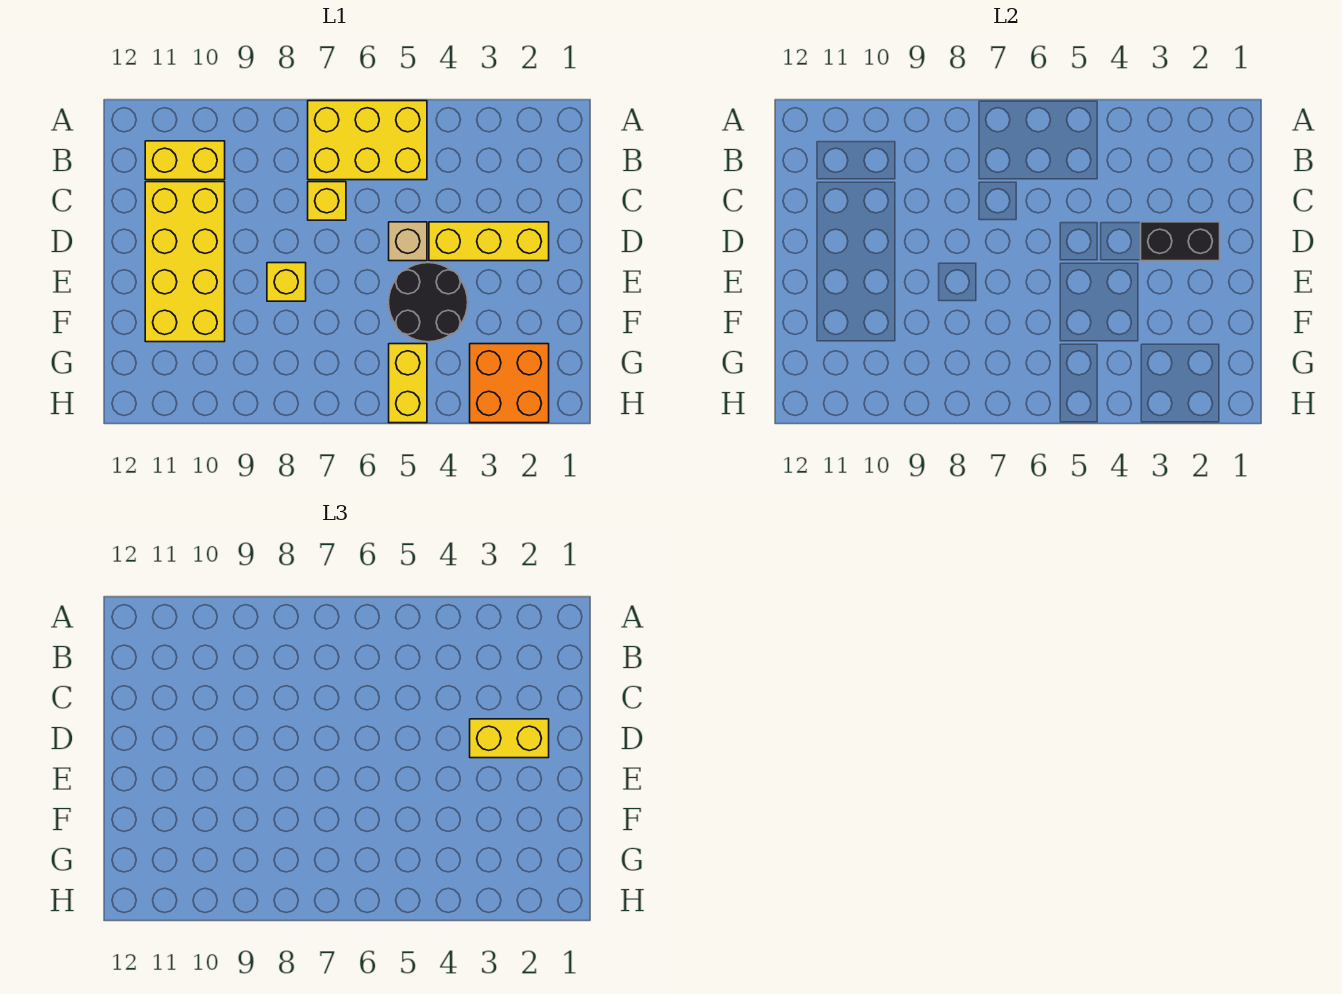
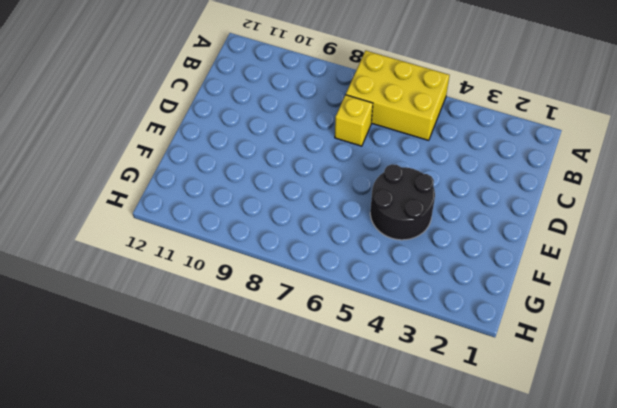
none -> yellow brick B10:B11 level 1
none -> yellow brick C10:F11 level 1
none -> yellow brick D2:D4 level 1

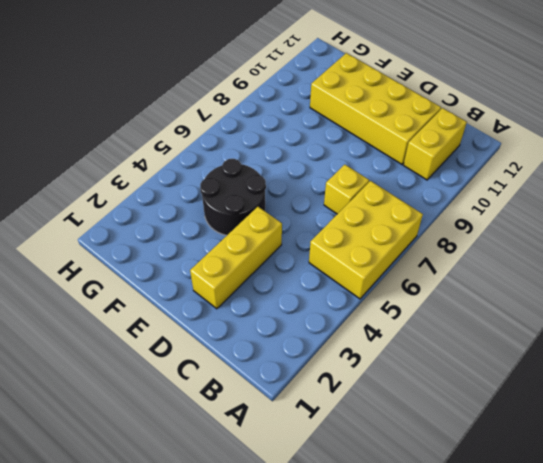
none -> tan brick D5 level 1
none -> yellow brick E8 level 1
none -> orange brick G2:H3 level 1

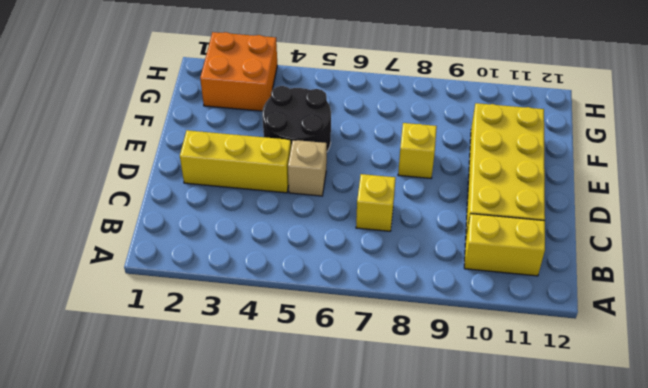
none -> yellow brick A5:B7 level 1
none -> yellow brick G5:H5 level 1
none -> black brick D2:D3 level 2

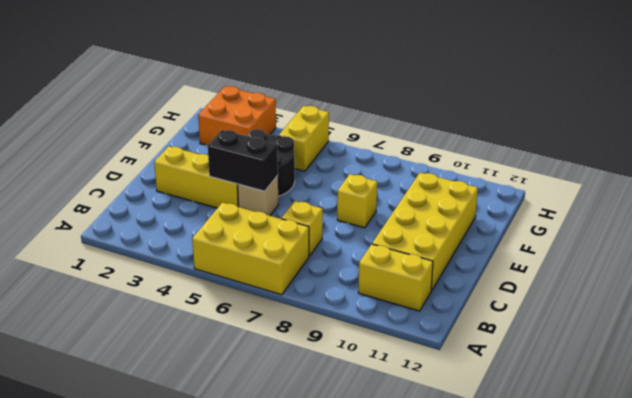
black brick D4:D5 level 2 -> black brick D2:D3 level 2
none -> yellow brick D2:D3 level 3

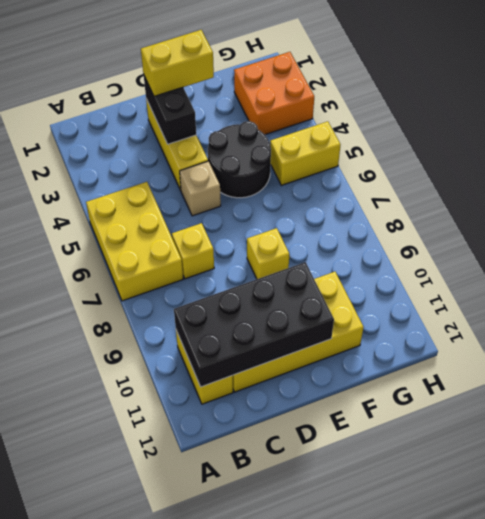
black brick B10:E11 level 2 -> none
yellow brick D2:E2 level 3 -> yellow brick D2:D3 level 3

